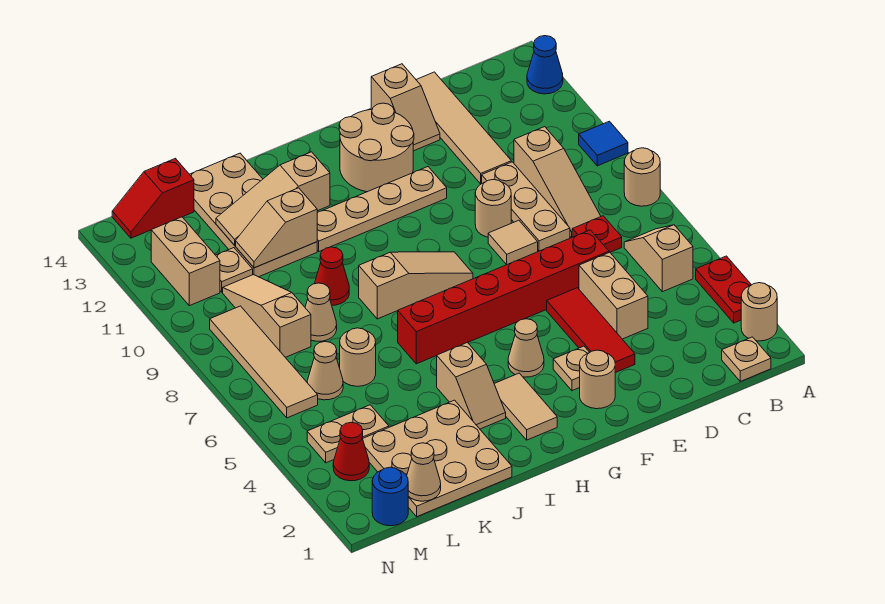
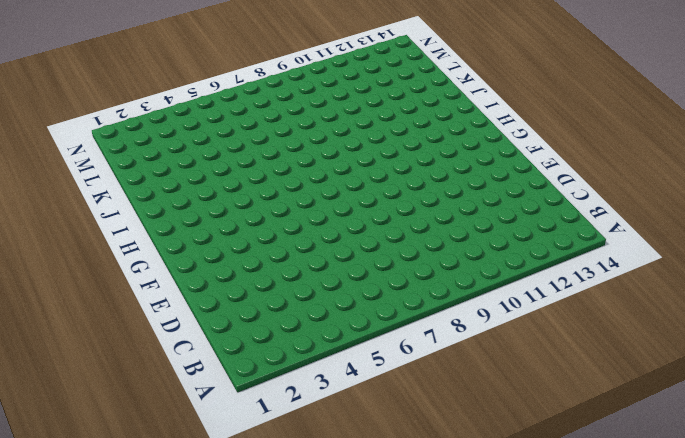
none -> tan round brick A2 level 1
none -> red plate A3:A4 level 1
none -> tan round brick A8 level 1
none -> blue tile A10 level 1

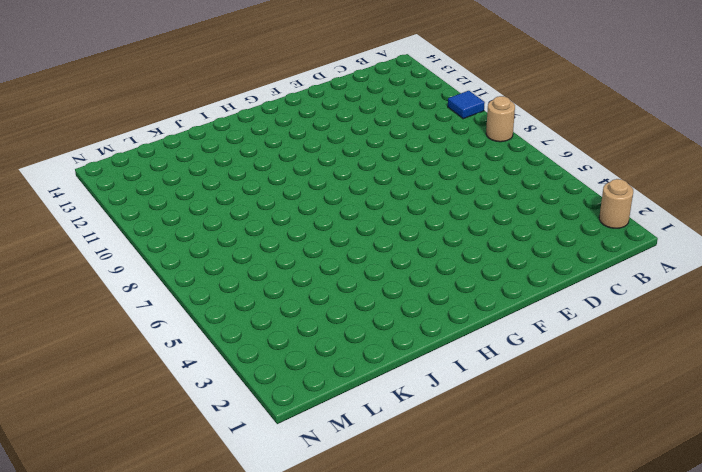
none -> red plate A3:A4 level 1
none -> blue cone A13 level 1
none -> tan plate B1 level 1
none -> tan slope B5:B6 level 1 top 5

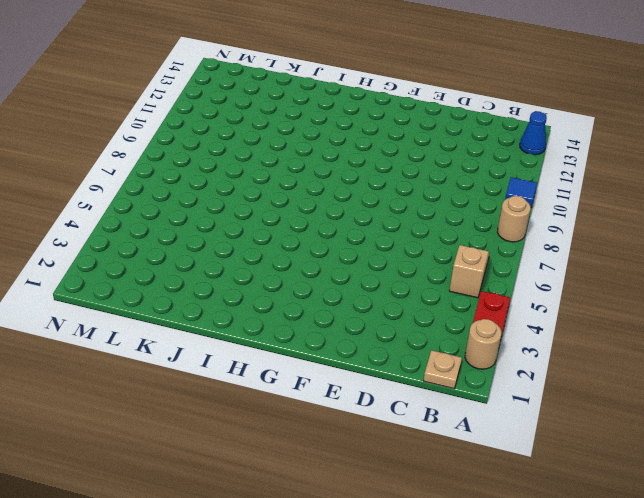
none -> red plate C7 level 1
none -> tan slope C8:C10 level 1 top 10
none -> tan brick D4:D5 level 1
none -> red brick D6:I6 level 1

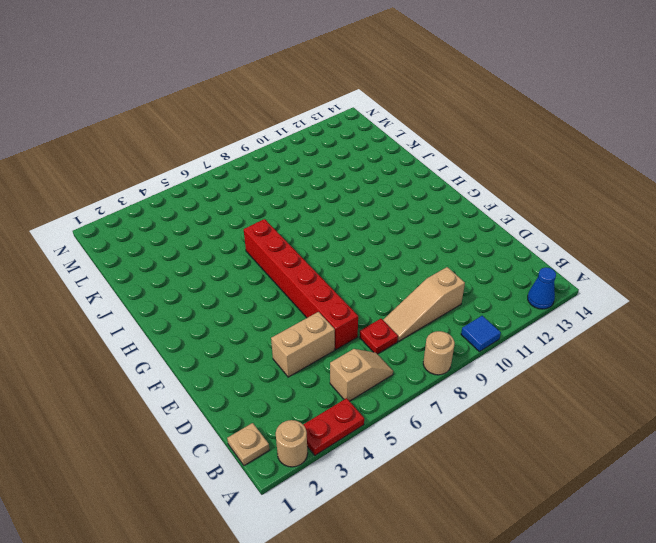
none -> tan plate D8:D10 level 1
none -> tan tile D11:D14 level 1
none -> red tile E3:E5 level 1
none -> tan tile E8 level 1

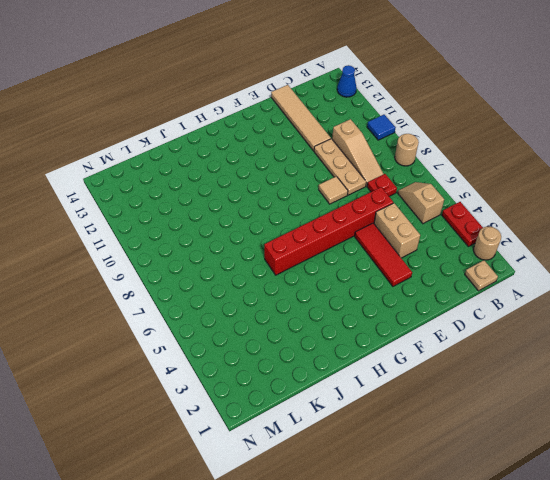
none -> tan round brick E9 level 1
none -> tan slope E13:E14 level 1 top 14
none -> tan round brick F2 level 1
none -> tan plate F3 level 1

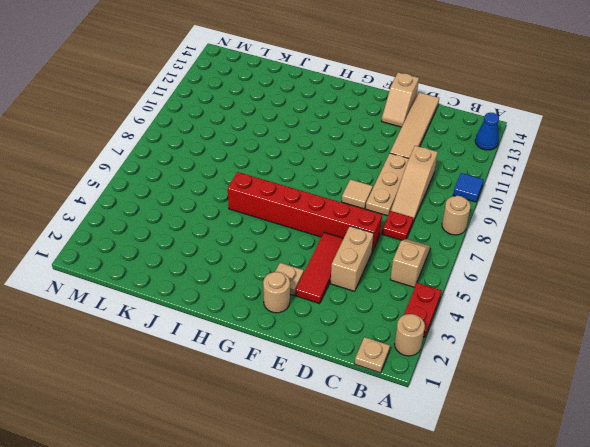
none -> tan round brick E9 level 1
none -> tan plate F11:I11 level 1
none -> tan round brick F12:G13 level 1
none -> tan cone G4 level 1

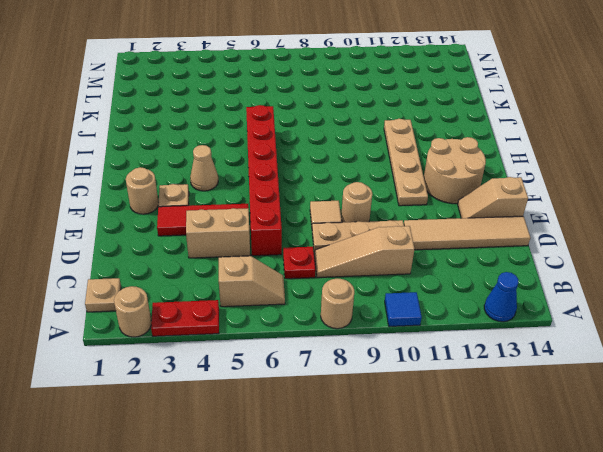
none -> tan slope G8:I8 level 1 top I
none -> tan tile H2:H3 level 1
none -> tan slope I3:I4 level 1 top 4
none -> tan plate J1:L3 level 1

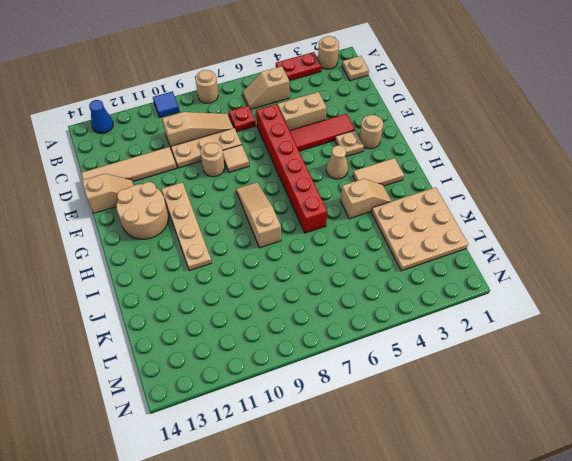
none -> red cone J9 level 1
none -> tan plate J11:K14 level 1
none -> tan round brick K6 level 1
none -> tan cone K8 level 1

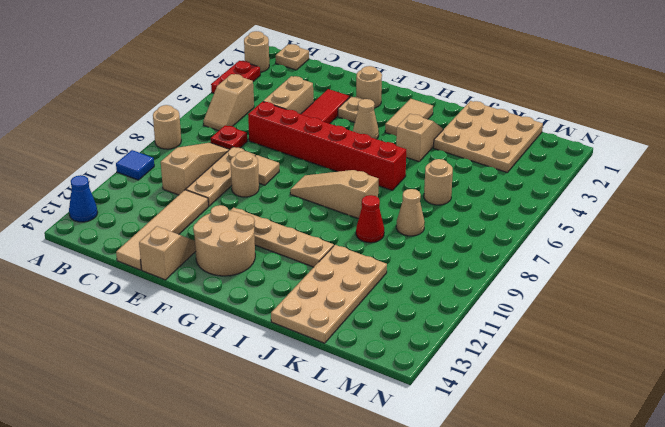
none -> tan plate L4:M4 level 1
none -> tan cone L6 level 1
none -> tan slope L8:L10 level 1 top 8
none -> tan plate L11 level 1

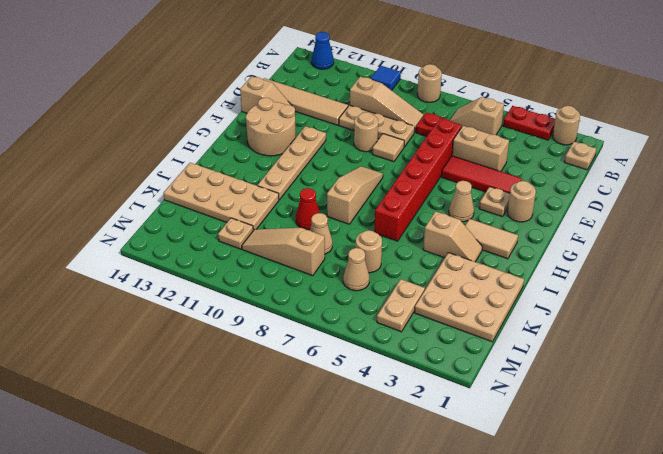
none -> red slope L14:M14 level 1 top L
none -> blue round brick M1 level 1
none -> red cone M3 level 1
none -> tan tile M6:M9 level 1

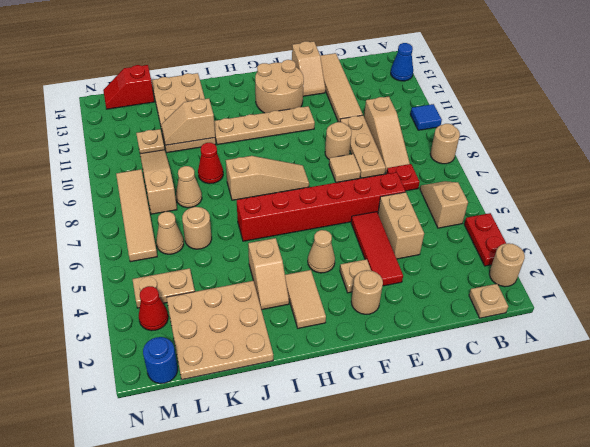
none -> tan brick M11:M12 level 1
none -> tan slope I12:K12 level 2 top I
none -> tan cone L1 level 2

